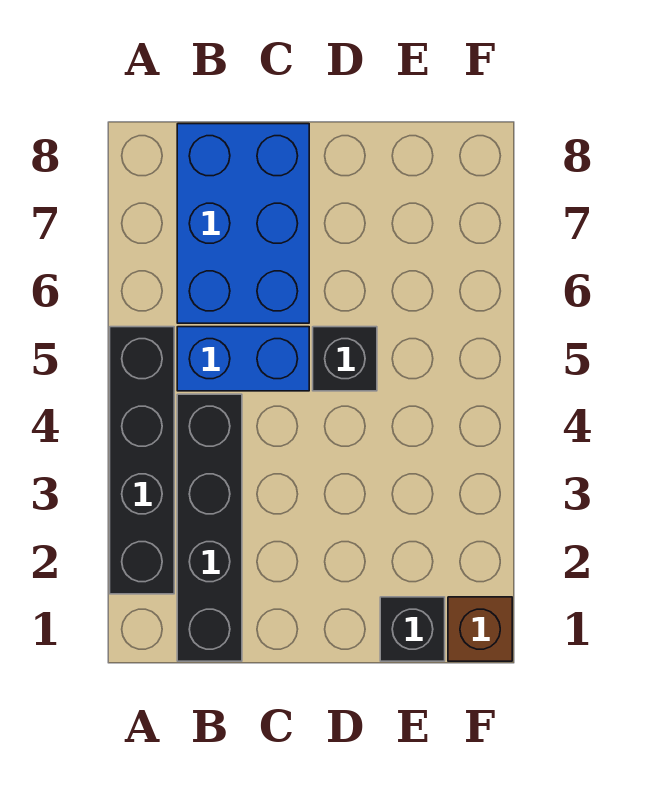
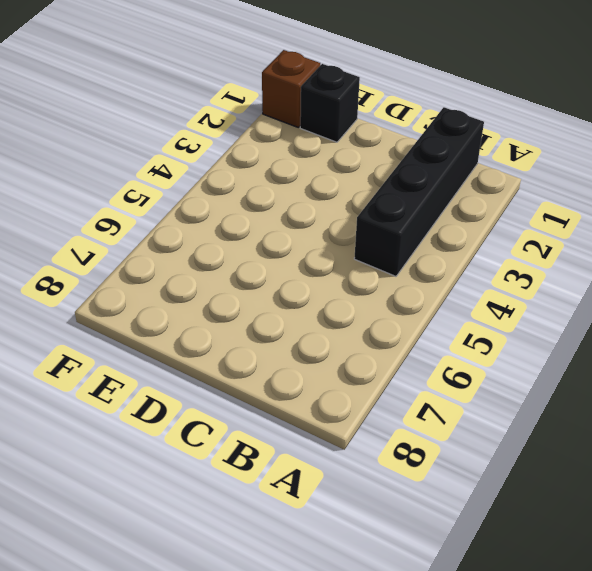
none -> black brick A2:A5 level 1
none -> blue brick B5:C5 level 1

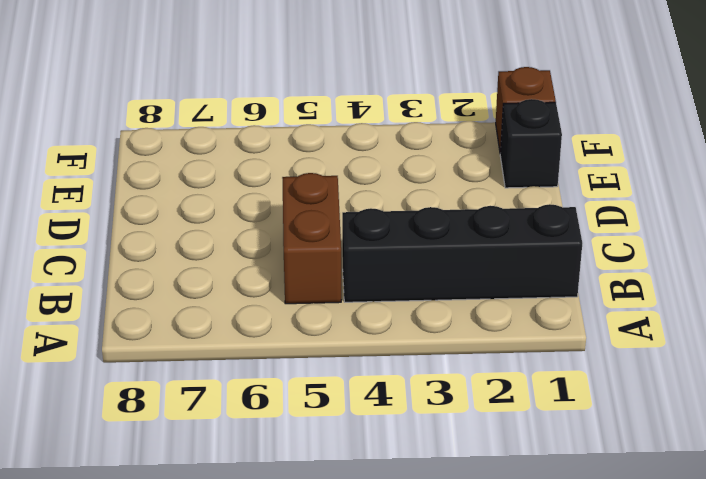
brown brick B5:C5 level 1 -> blue brick B5:C5 level 1
none -> black brick A2:A5 level 1
none -> blue brick B6:C8 level 1

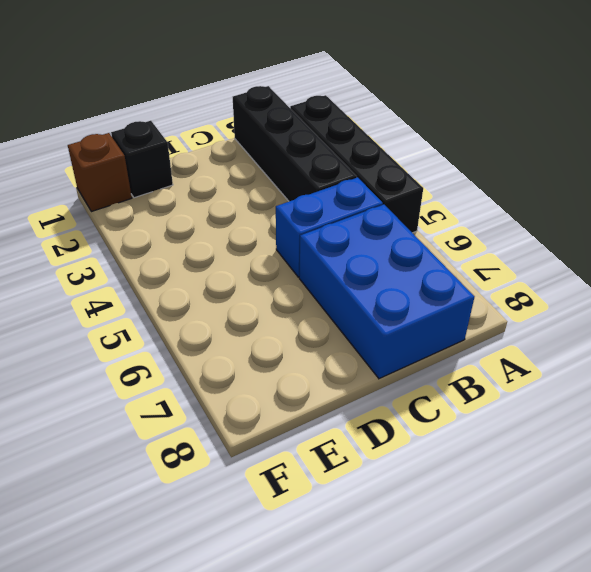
none -> black brick D5 level 1

